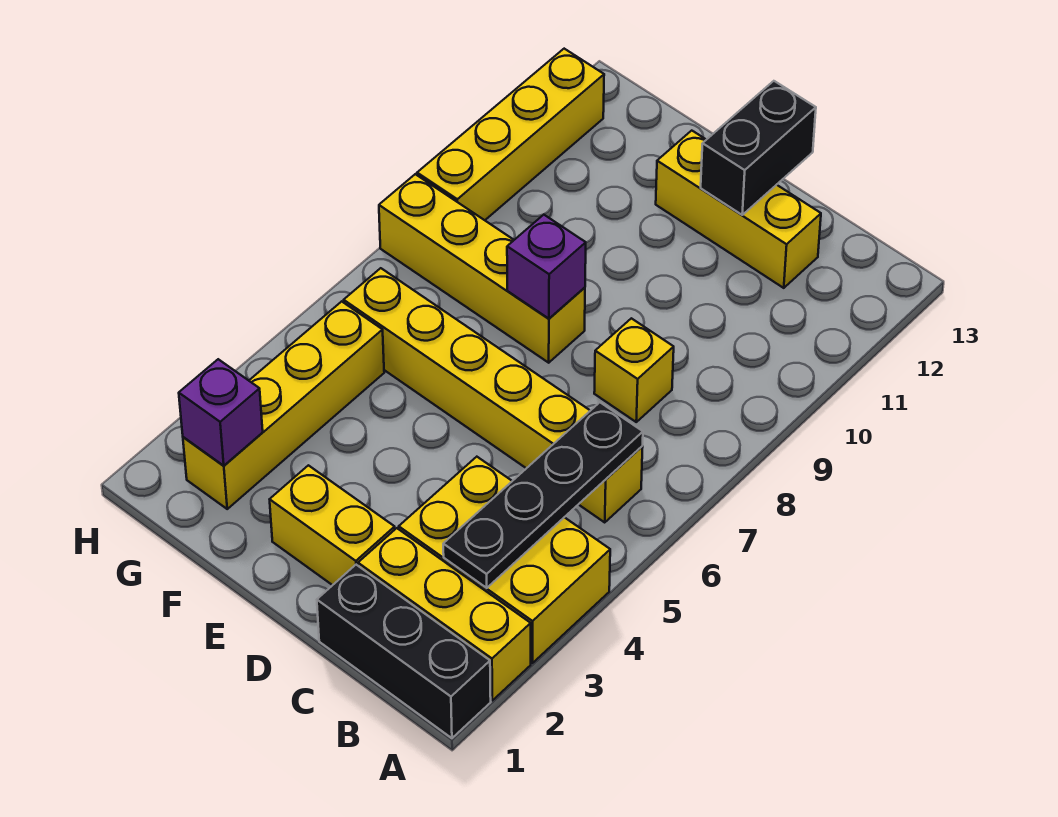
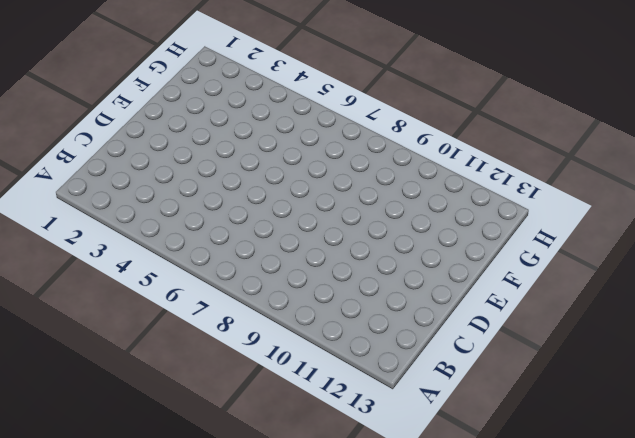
none -> black brick A1:C1 level 1
none -> yellow brick A2:C2 level 1
none -> yellow brick A3:C4 level 1

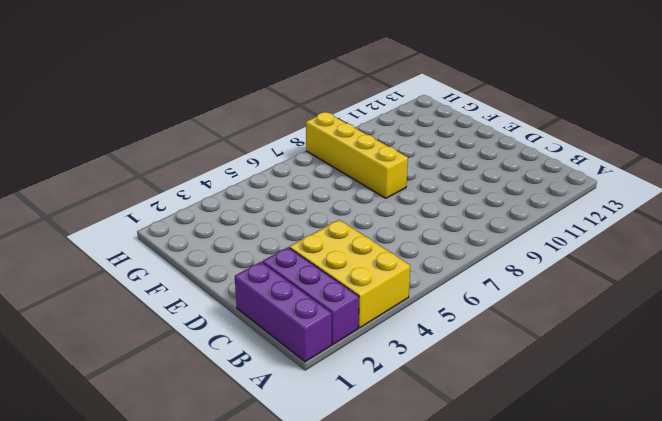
purple brick A1:C1 level 1 -> black brick A1:C1 level 1
purple brick A2:C2 level 1 -> yellow brick A2:C2 level 1
none -> yellow brick B6:G6 level 1
none -> yellow brick C8 level 1
none -> yellow brick C12:E12 level 1

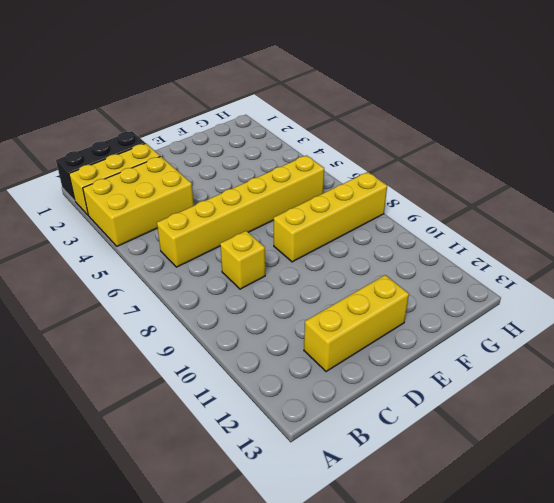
none -> yellow brick D2:E2 level 1
none -> yellow brick G2:G5 level 1
none -> yellow brick H9:H12 level 1

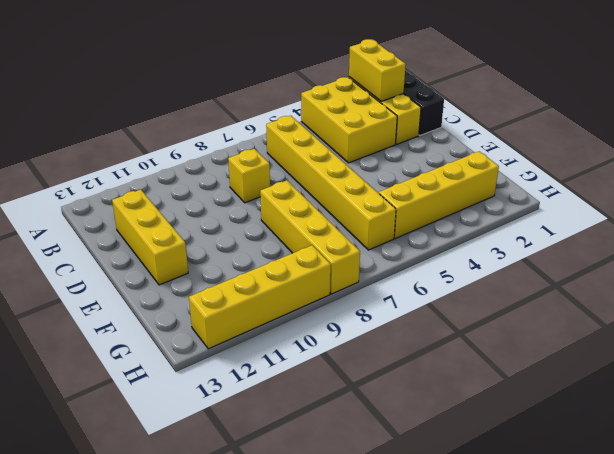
yellow brick A2:B2 level 2 -> yellow brick D2:E2 level 1
none -> black plate B3:B6 level 2
none -> black brick D12:D13 level 2
none -> purple brick E8 level 2

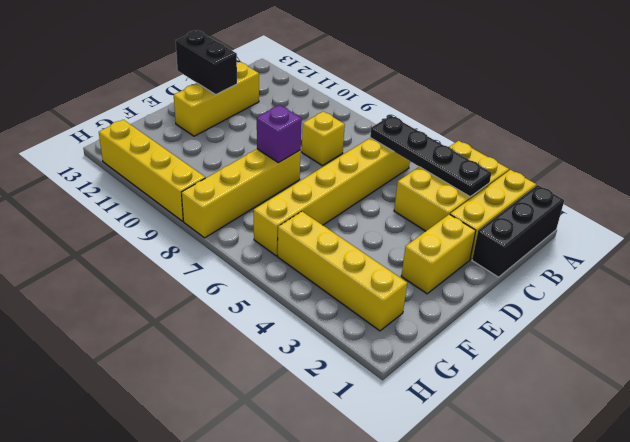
none -> purple brick G2 level 2

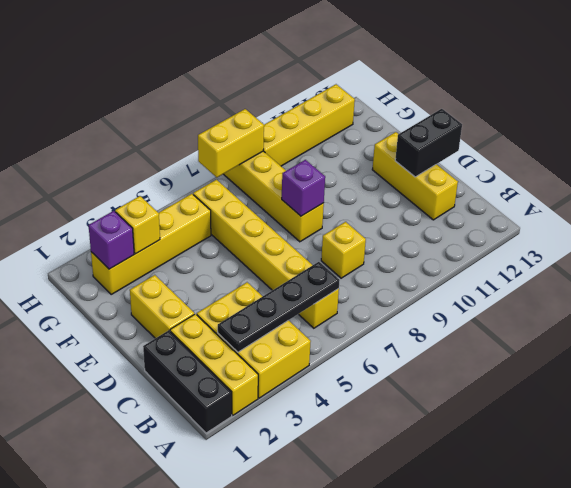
yellow brick G3 level 2 -> none
yellow brick H7:H8 level 2 -> none

